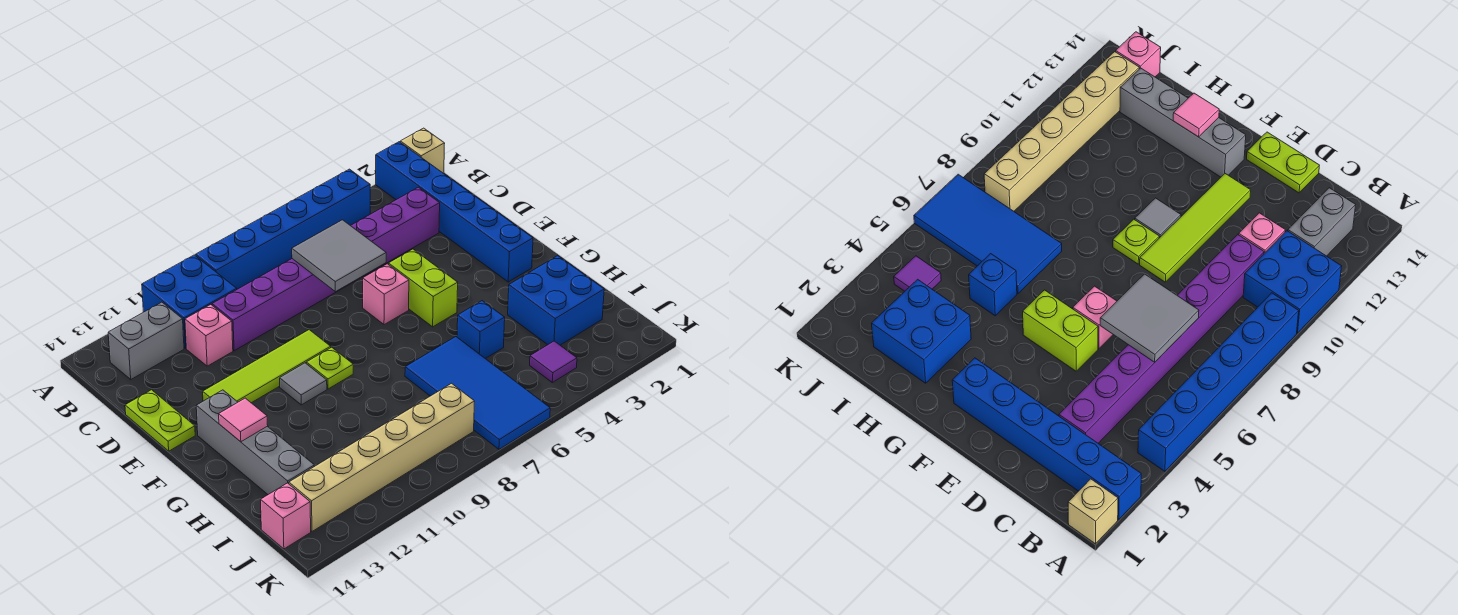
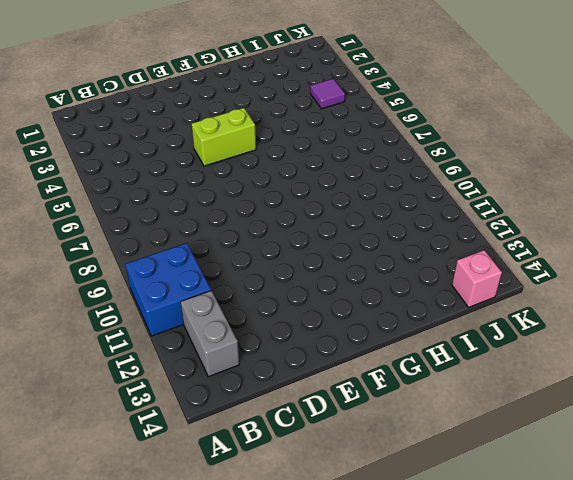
none -> tan brick A1 level 1
none -> blue brick A2:F2 level 1
none -> blue brick A4:A9 level 1

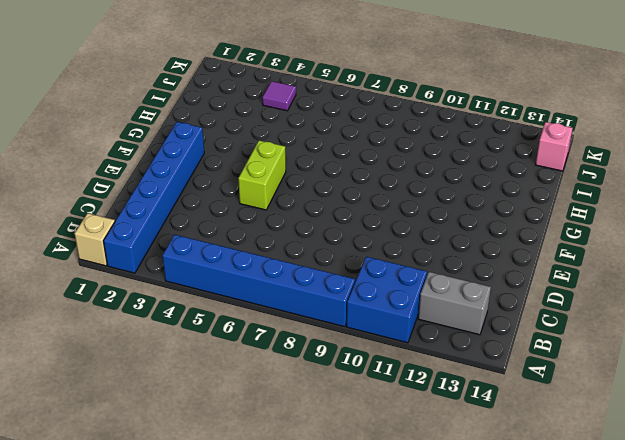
none -> purple brick C3:C10 level 1
none -> pink brick C11 level 1
none -> lime plate D14:E14 level 1

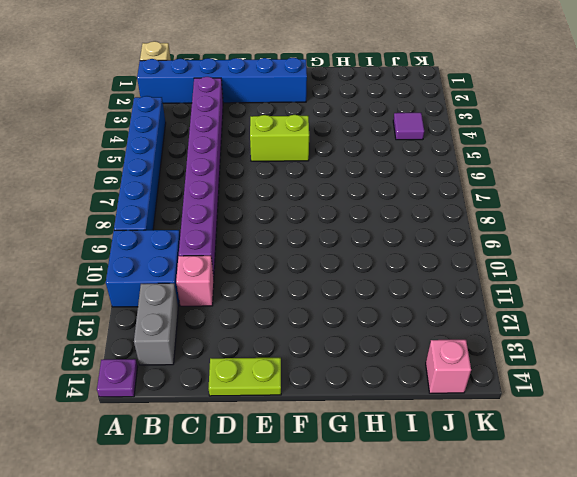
purple plate A14 level 1 -> none
none -> pink brick E6 level 1
none -> lime tile E9:E12 level 1
none -> lime plate F9 level 1

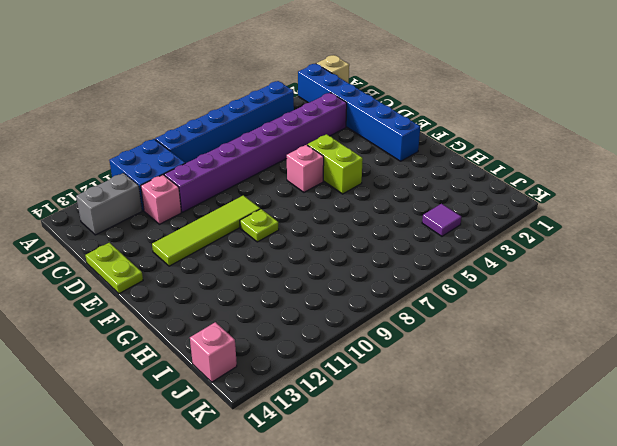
none -> grey tile F10 level 1
none -> grey brick F13:I13 level 1
none -> blue brick H2:I3 level 1

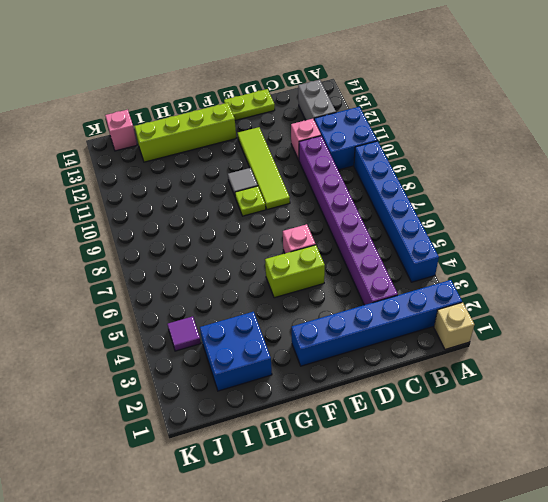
lime brick F13:I13 level 1 -> grey brick F13:I13 level 1
none -> blue brick H5 level 1
none -> blue tile H6:K7 level 1
none -> tan brick J8:J13 level 1

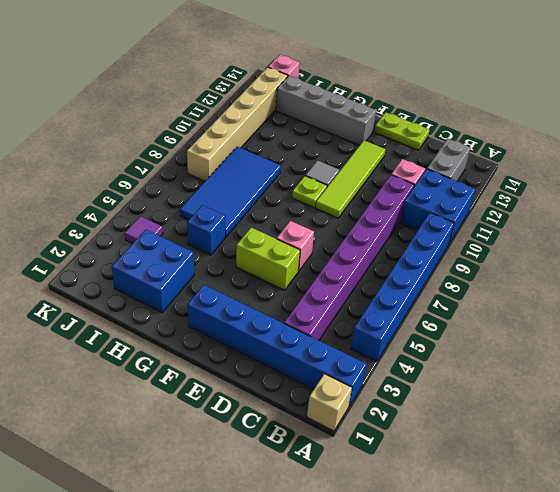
blue tile H6:I9 level 1 -> blue tile H6:K7 level 1
none -> grey tile C6:D7 level 2
none -> pink tile G13 level 2

